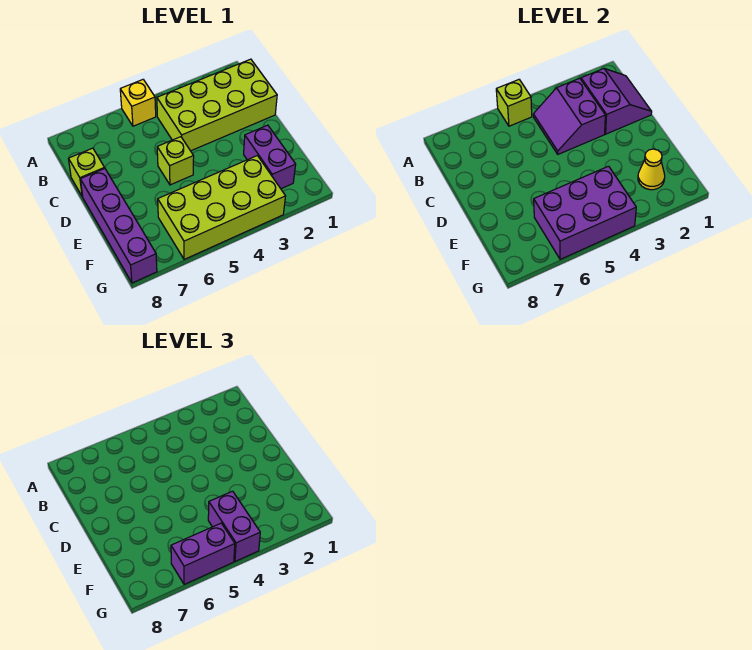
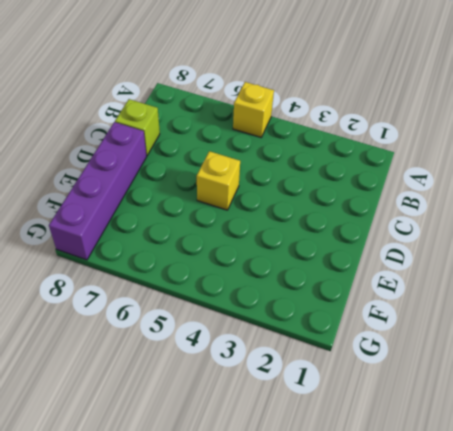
yellow brick D5 level 1 -> lime brick D5 level 1
none -> lime brick B1:C4 level 1
none -> purple brick E2:F2 level 1
none -> lime brick F3:G6 level 1

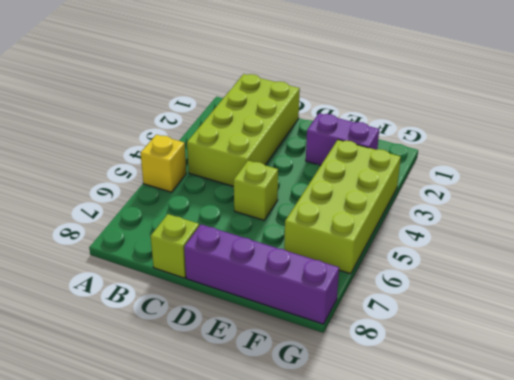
none -> lime brick A5 level 2
none -> purple slope B1:C2 level 2 top 2
none -> purple slope B3:C4 level 2 top 3

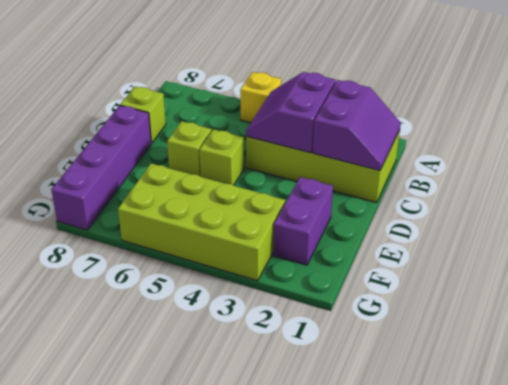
lime brick D6 level 1 -> lime brick A5 level 2
none -> yellow cone F2 level 2
none -> purple brick F4:G6 level 2
none -> purple brick F4:G4 level 3

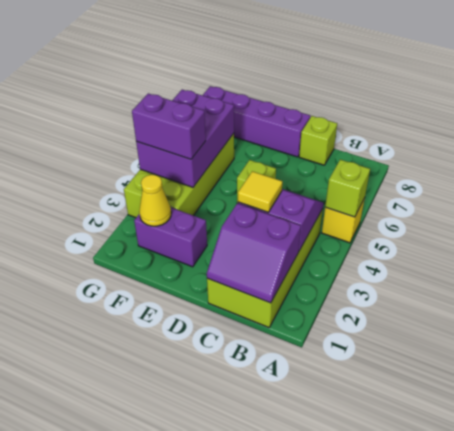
yellow tile C3 level 3 -> none
none -> purple brick G5:G6 level 3

